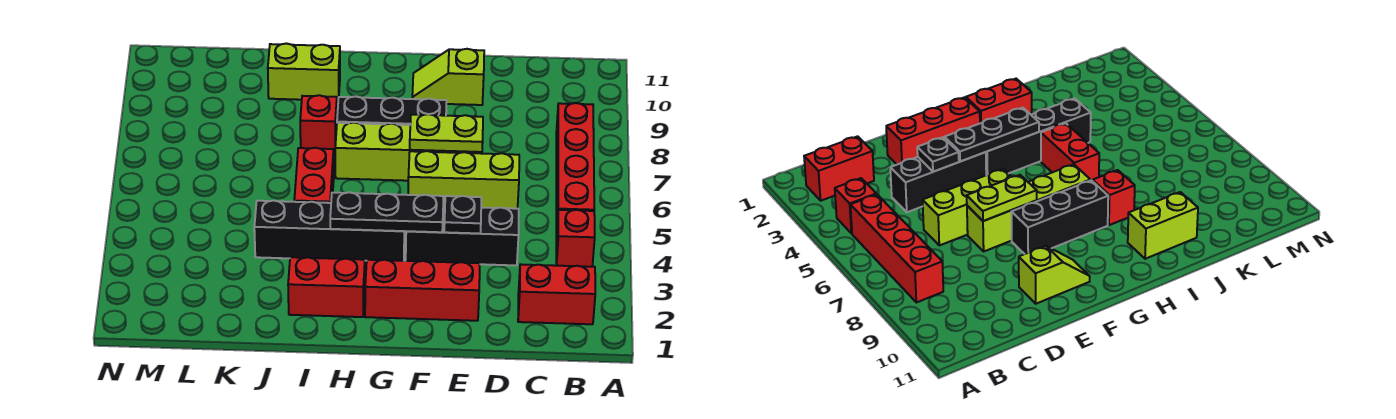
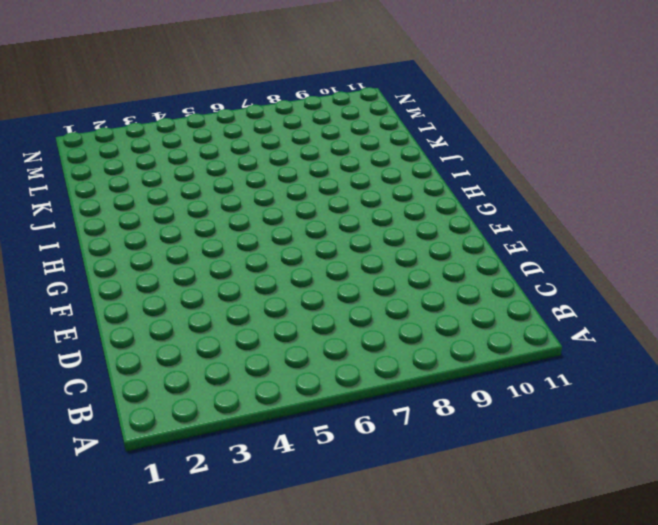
none -> red brick B2:C2 level 1
none -> red brick B4 level 1
none -> red brick B5:B8 level 1

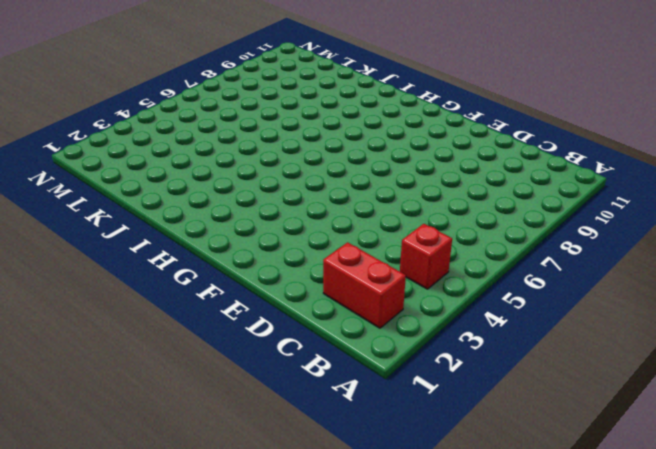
none -> red brick B5:B8 level 1
none -> black brick D4:F4 level 1
none -> lime brick D6:F6 level 1

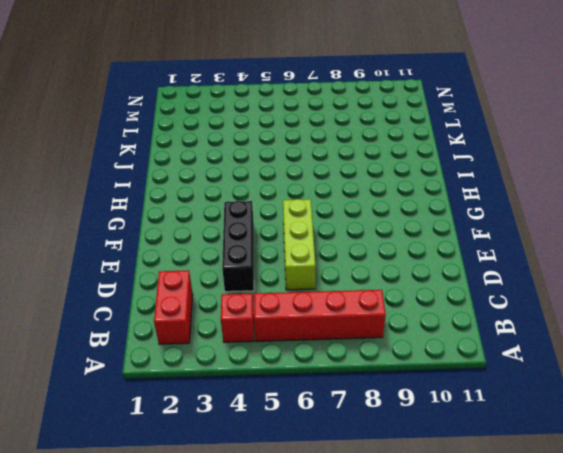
none -> red brick E2:G2 level 1
none -> lime brick E7:H7 level 1
none -> lime slope E10:F10 level 1 top E

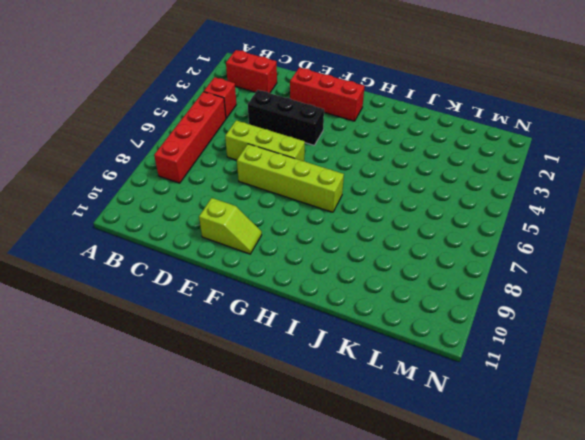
none -> black brick F8:H8 level 1
none -> black brick G4:J4 level 1
none -> red brick H2:I2 level 1

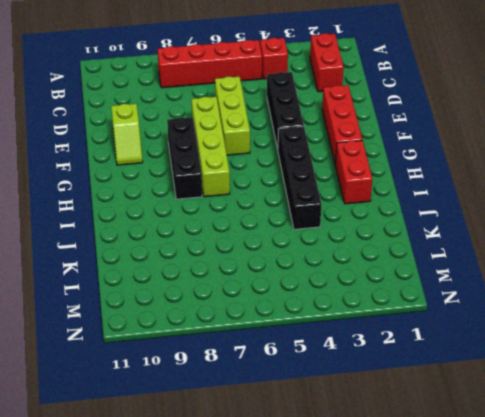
none -> red brick I5:I6 level 1
none -> red brick I8 level 1
none -> lime brick I10:J10 level 1

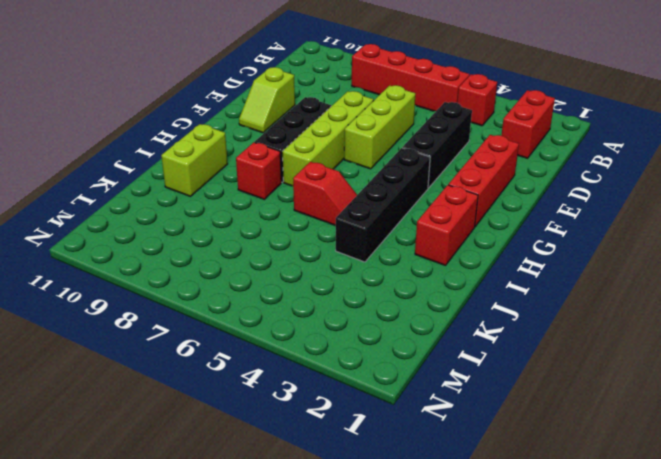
red slope I5:I6 level 1 top 6 -> red brick I5:I6 level 1
none -> black plate E4 level 2
none -> lime plate E7:F7 level 2
none -> black plate F4:H4 level 2

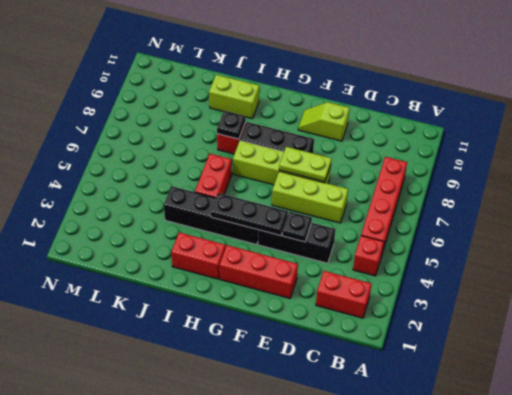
black plate I8 level 2 -> none

